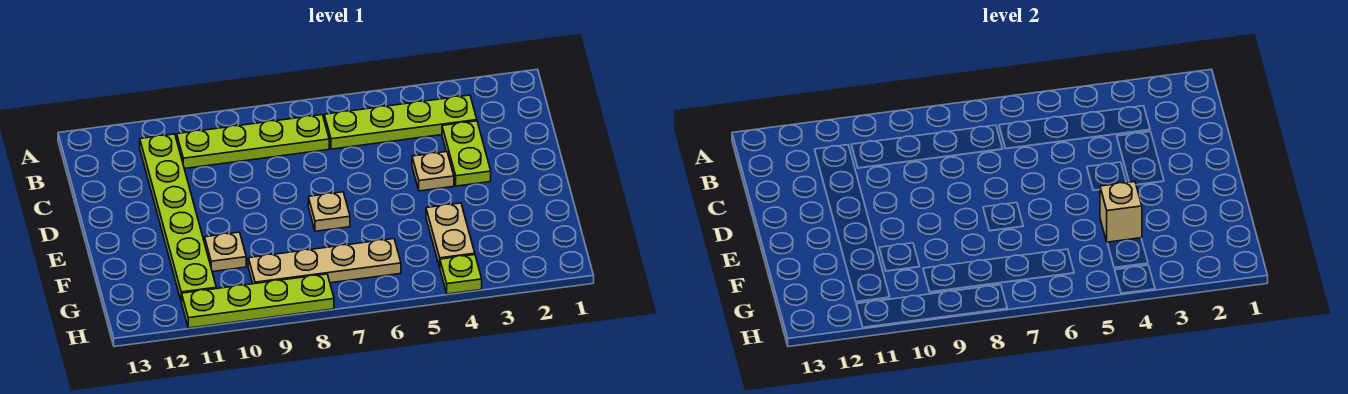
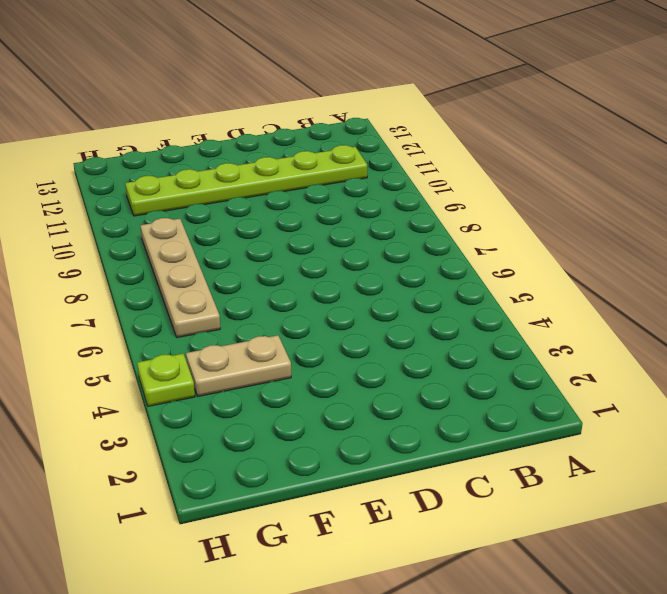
none -> lime plate B3:B6 level 1
none -> lime plate B7:B10 level 1
none -> lime plate C3:D3 level 1

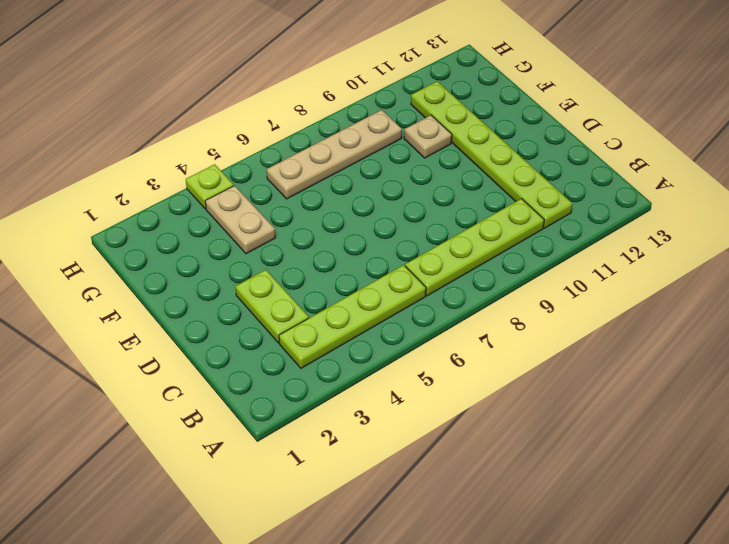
none -> tan plate D4 level 1
none -> tan plate E7 level 1
none -> lime plate H8:H11 level 1

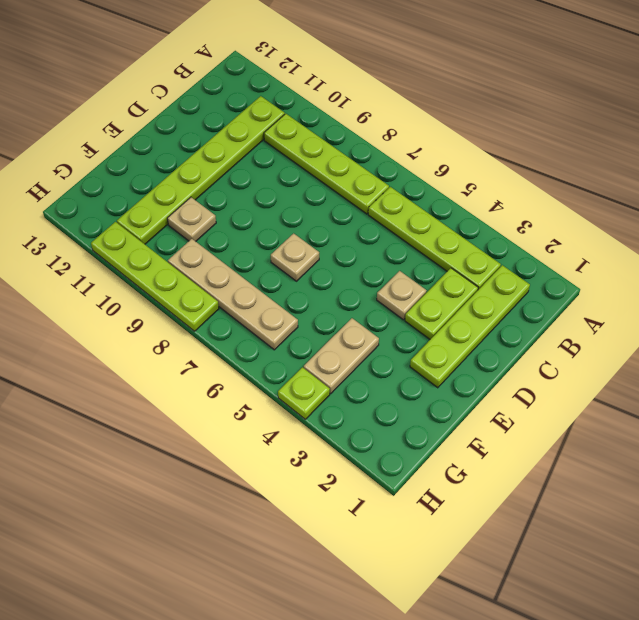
lime plate B2:E2 level 1 -> none
none -> tan brick F4 level 2

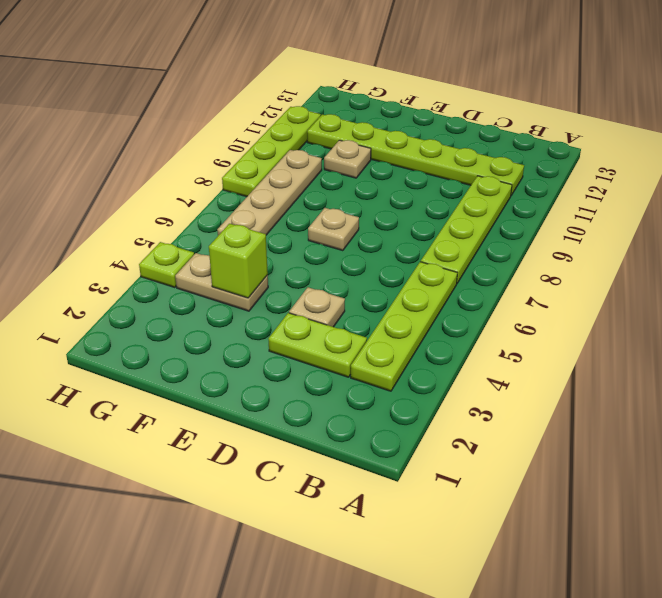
lime brick F4 level 2 -> tan brick F4 level 2

